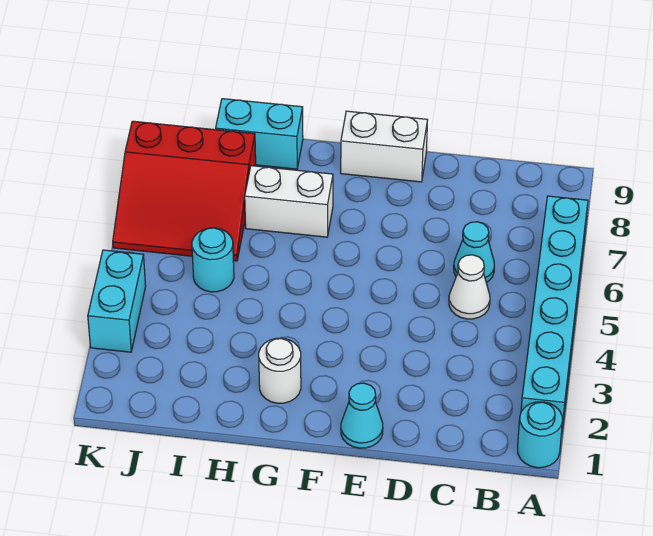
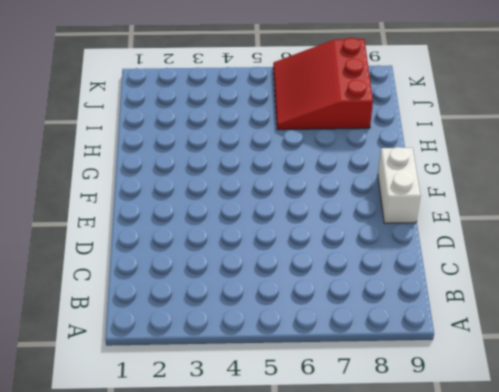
none -> cyan round brick A1 level 1
none -> cyan brick A2:A7 level 1
none -> white cone C5 level 1

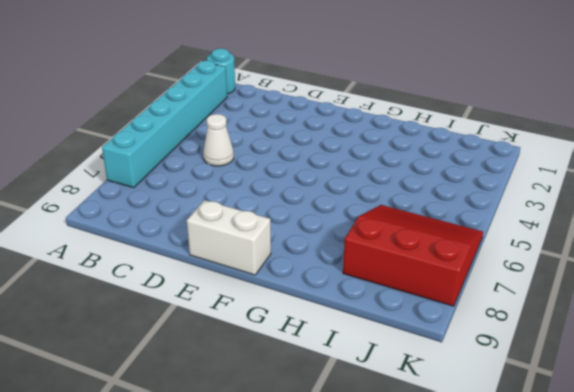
none -> cyan cone C6 level 1
none -> cyan cone E1 level 1
none -> white round brick G2 level 1

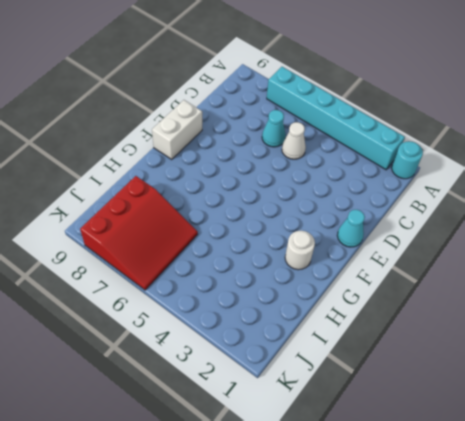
none -> white brick G7:H7 level 1
none -> cyan brick H9:I9 level 1
none -> cyan round brick I5 level 1

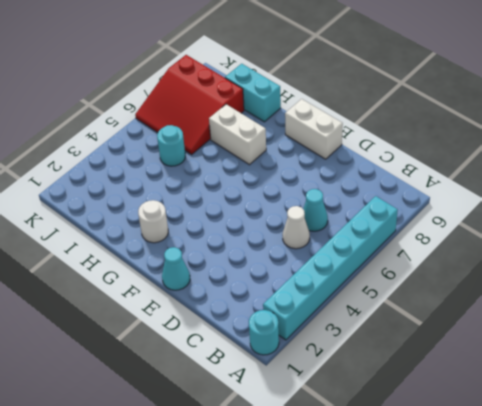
none -> cyan brick K3:K4 level 1

